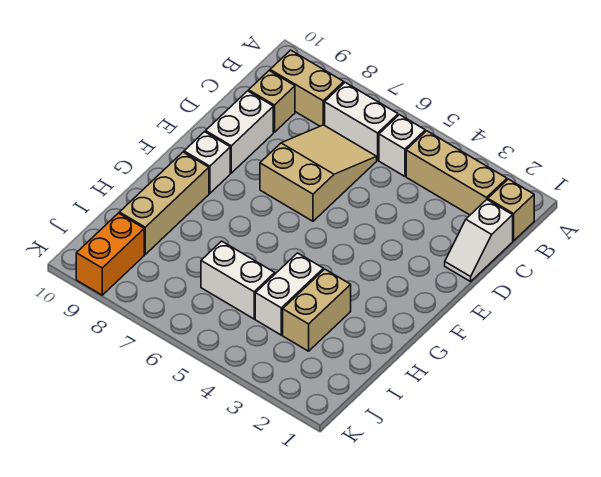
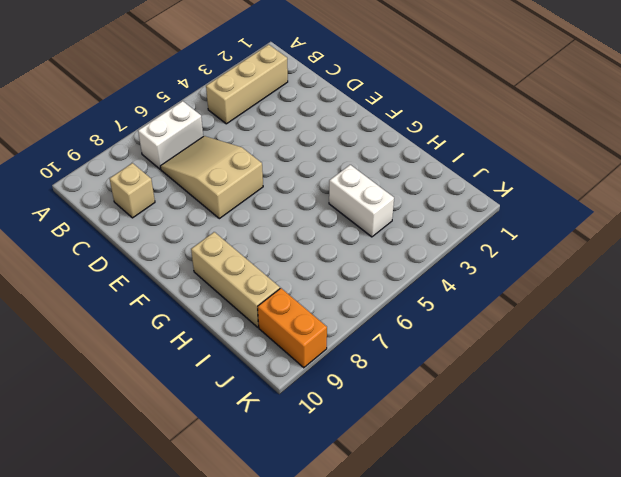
none -> tan brick B1 level 1
none -> white brick B5 level 1
none -> tan brick B8:B9 level 1

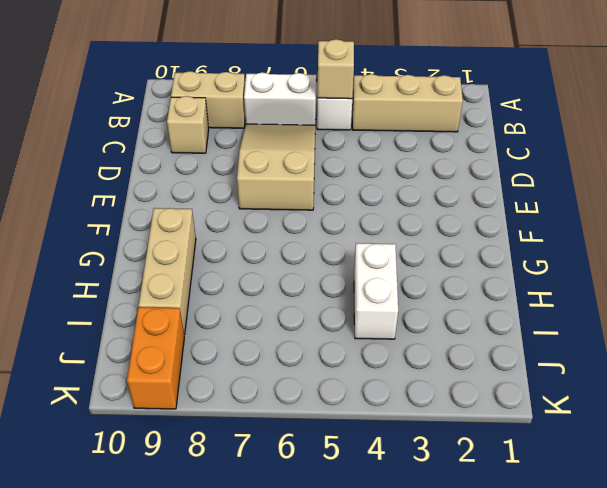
tan brick B5 level 2 -> tan brick B1 level 1
none -> white slope C1:D1 level 1 top C
none -> white brick D9:E9 level 1
none -> white brick F9 level 1

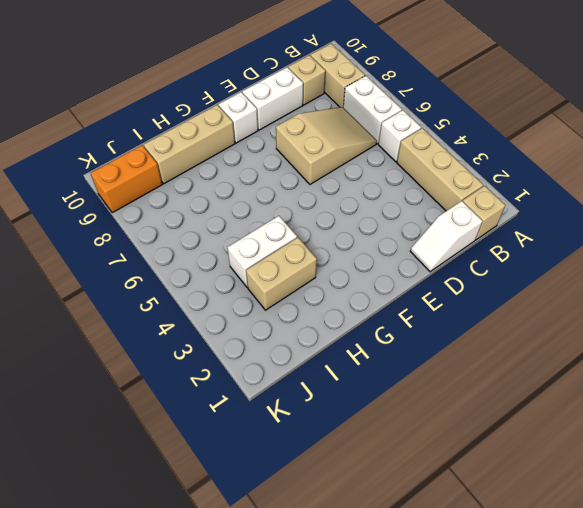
none -> white brick I5:I6 level 1

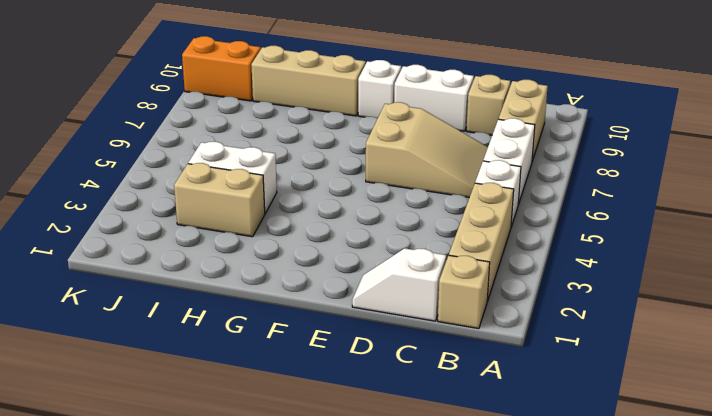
none -> white brick I5:I6 level 1

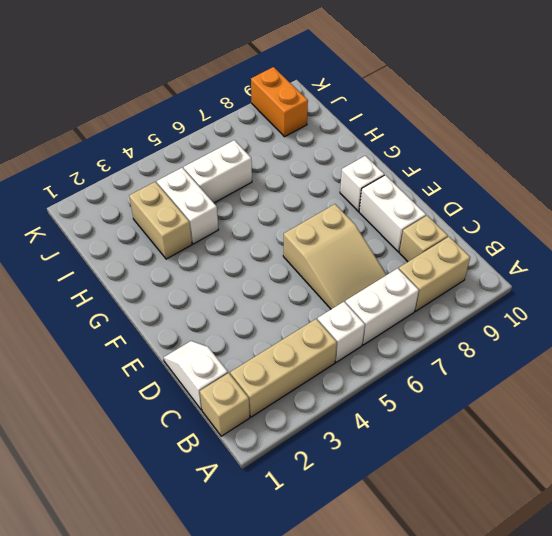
none -> tan brick G9:I9 level 1

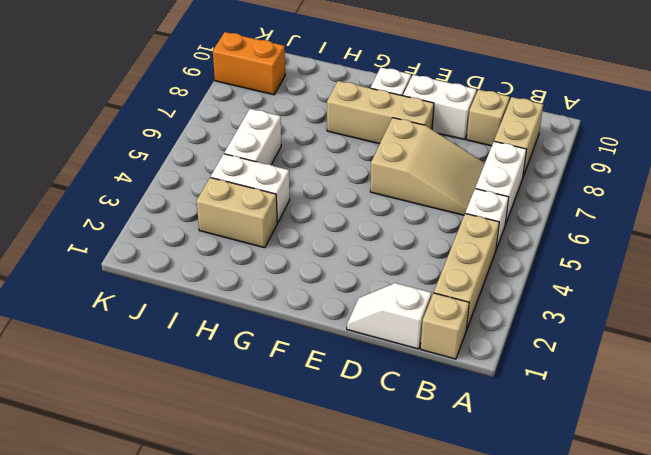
tan brick E8:G8 level 1 -> tan brick G9:I9 level 1

